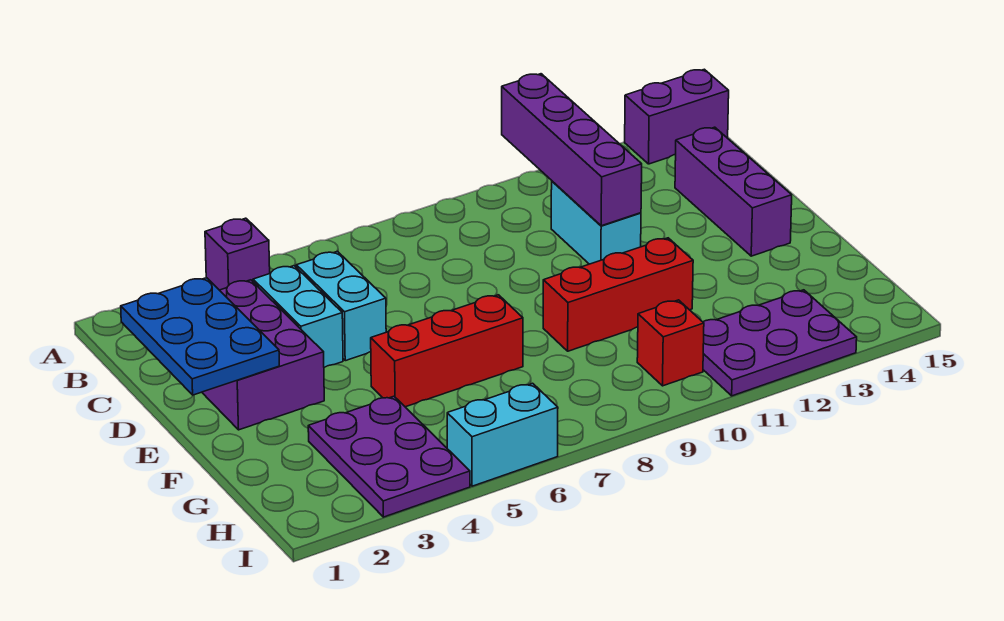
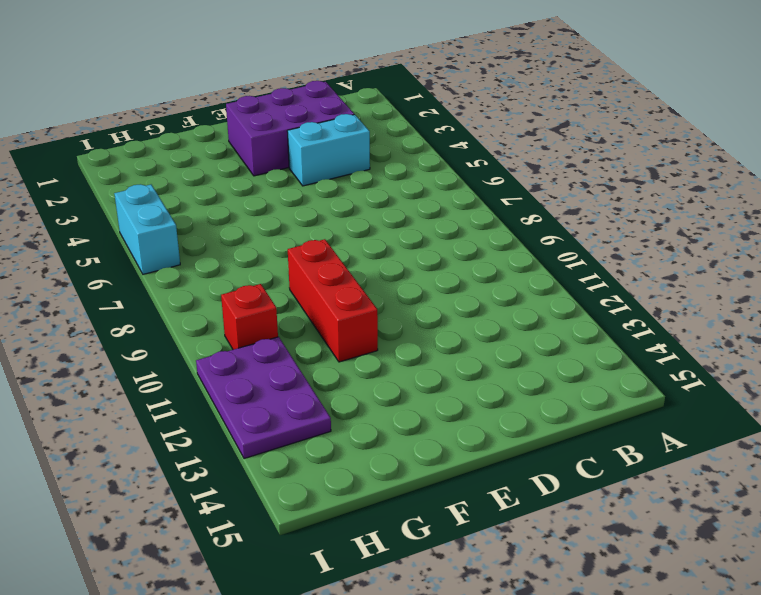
none -> purple brick A4 level 1
none -> purple brick A14:A15 level 1
none -> cyan brick C5:D5 level 1

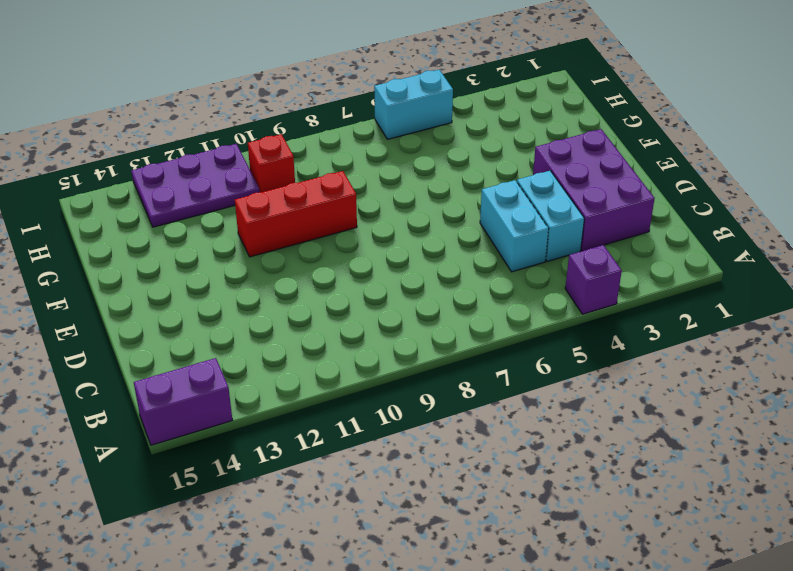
none -> cyan brick C11:D11 level 1
none -> purple brick C14:E14 level 1
none -> red brick F5:F7 level 1

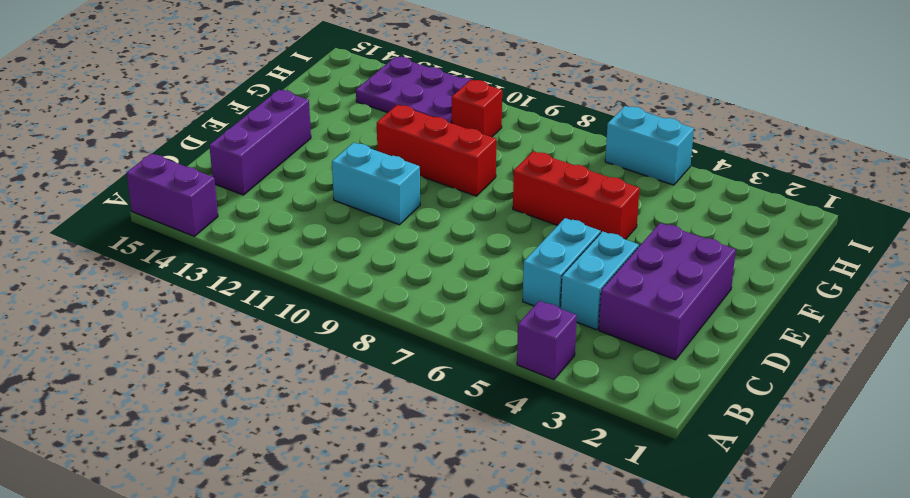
cyan brick D10:D11 level 1 -> cyan brick C11:D11 level 1
none -> purple plate G3:I4 level 1
none -> purple brick A11:D11 level 2
none -> blue plate C1:E2 level 2

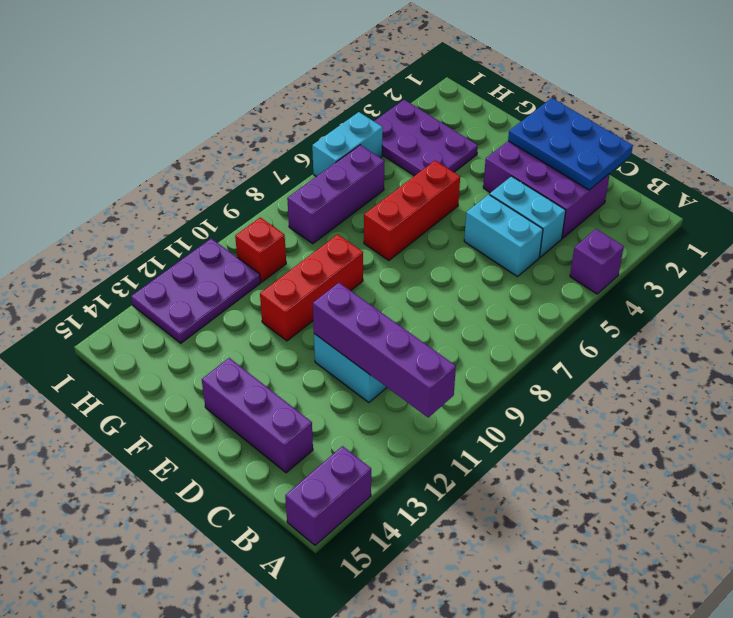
purple brick H6:H8 level 1 -> none

